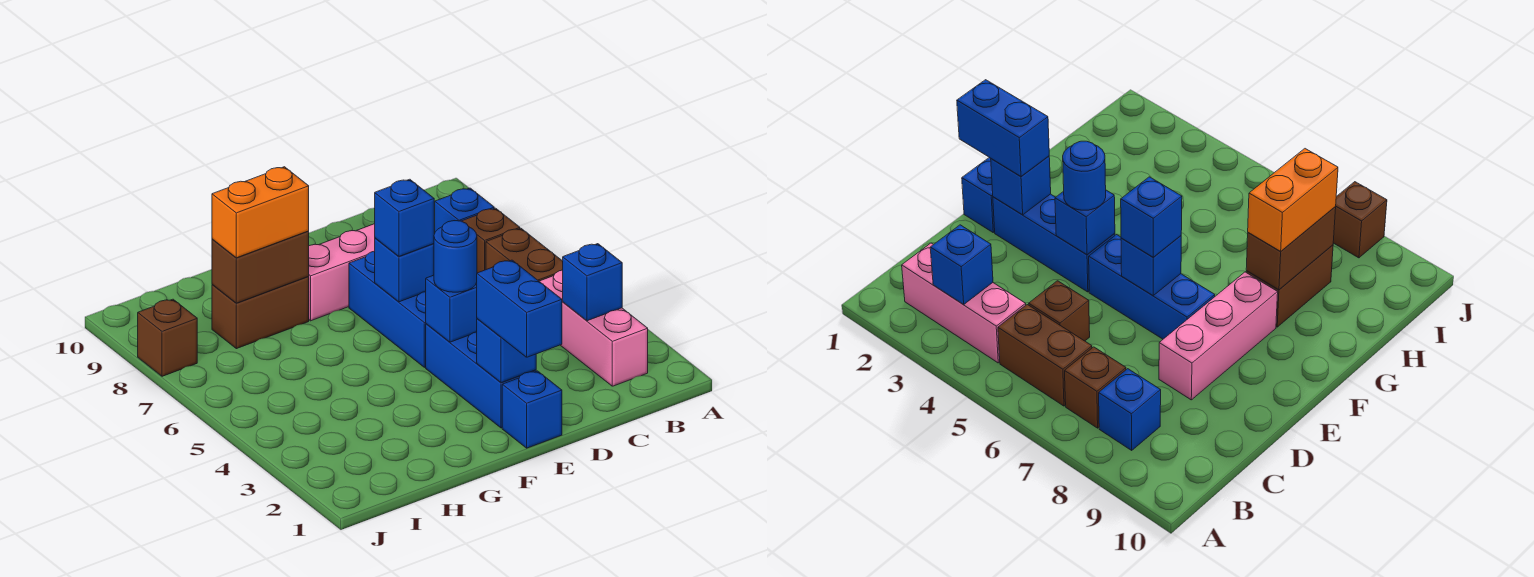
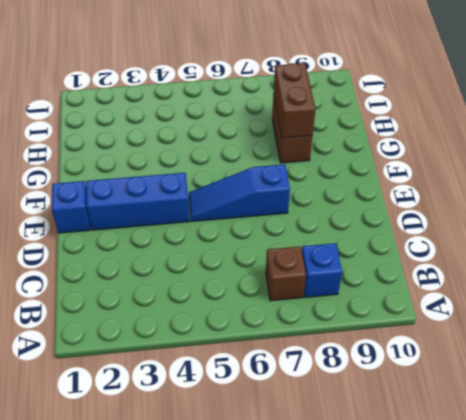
blue slope E5:E7 level 1 top 7 -> blue brick E5:E7 level 1
none -> pink brick B2:B4 level 1
none -> brown brick B5:B6 level 1
none -> brown brick C5 level 1

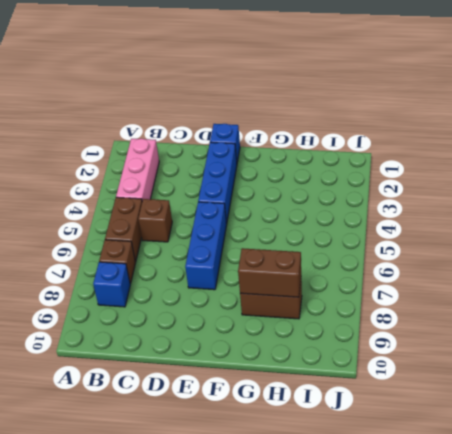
none -> pink brick D8:F8 level 1
none -> brown brick J8 level 1
none -> blue brick B3 level 2

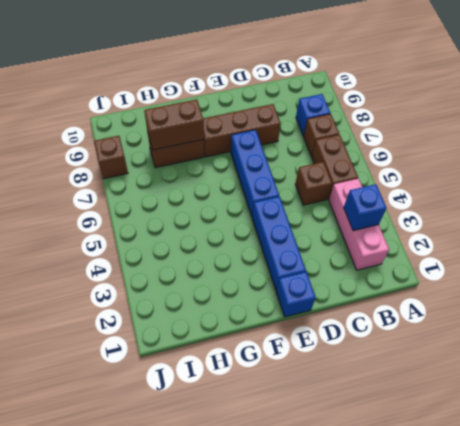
brown brick D8:F8 level 1 -> pink brick D8:F8 level 1
none -> blue brick E2 level 2
none -> blue brick E4 level 2
none -> blue brick E6 level 2

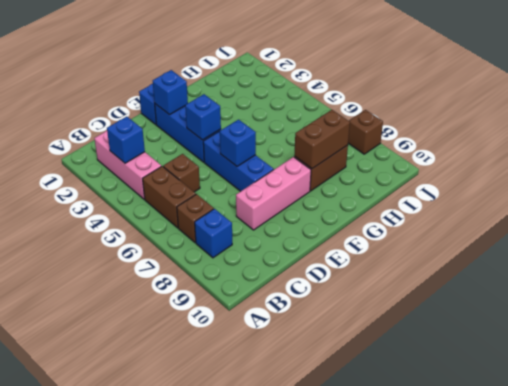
none -> blue brick E1:E2 level 3
none -> blue round brick E4 level 3
none -> blue brick E6 level 3

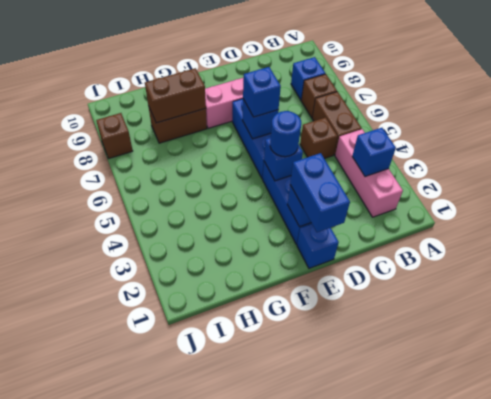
none -> orange brick G8:H8 level 3

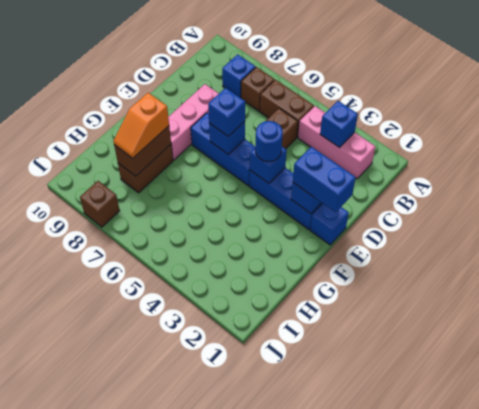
orange slope G8:H8 level 3 top G -> orange brick G8:H8 level 3

